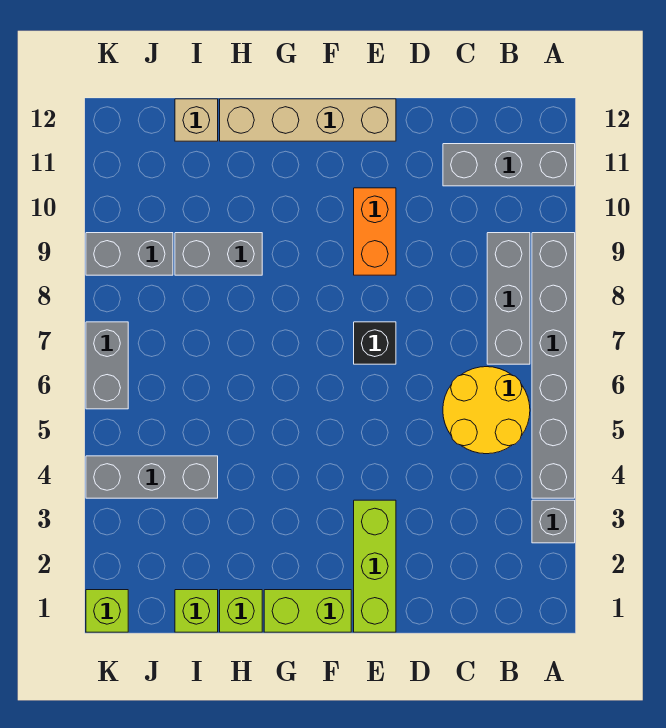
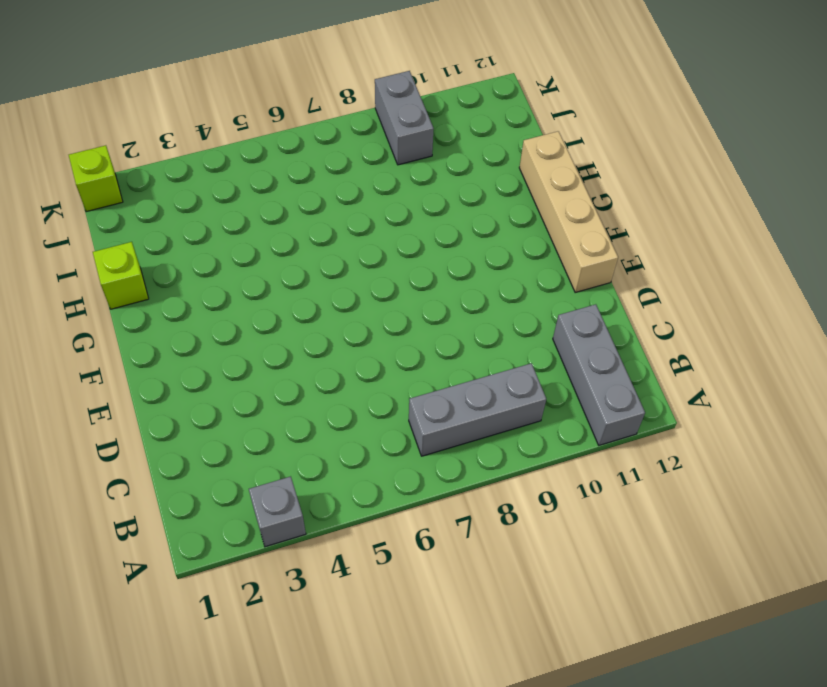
none -> grey brick A4:A9 level 1
none -> yellow round brick B5:C6 level 1
none -> lime brick E1:E3 level 1

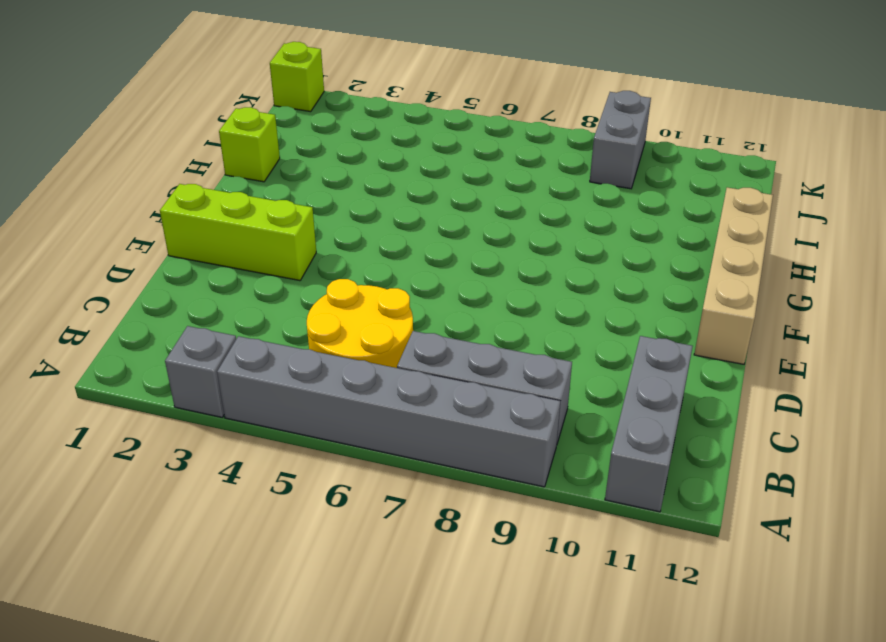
none -> black brick E7 level 1
none -> orange brick E9:E10 level 1
none -> lime brick F1:G1 level 1

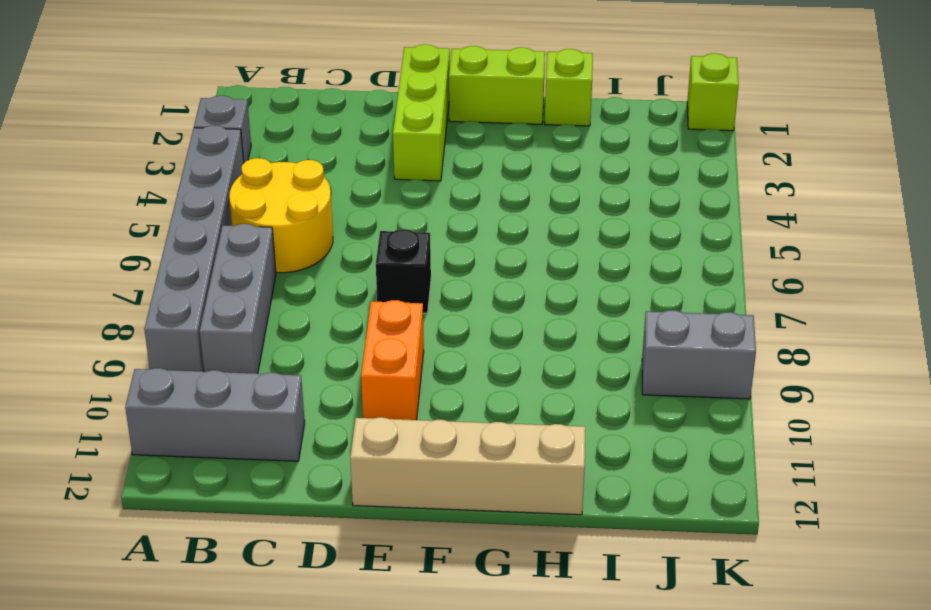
none -> grey brick H9:I9 level 1
none -> lime brick I1 level 1
none -> grey brick I4:K4 level 1

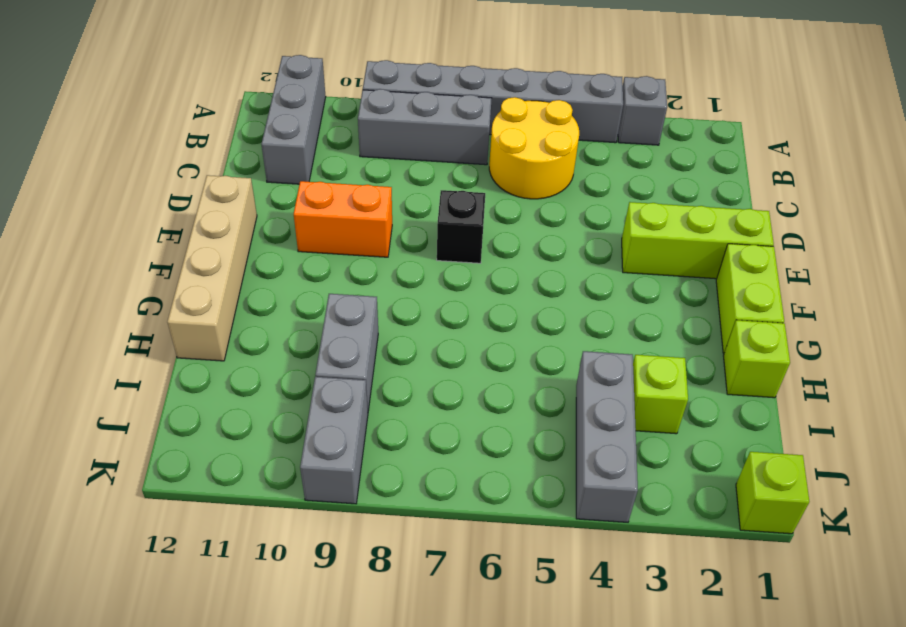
lime brick I3 level 1 -> lime brick I1 level 1
none -> tan brick I12 level 1
none -> grey brick K6:K7 level 1

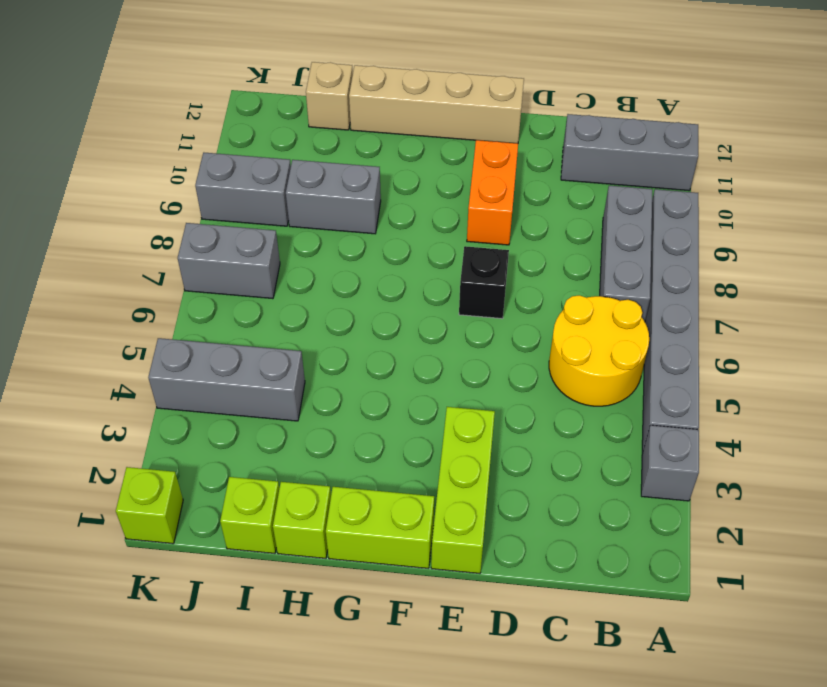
grey brick J7:K7 level 1 -> grey brick K6:K7 level 1

